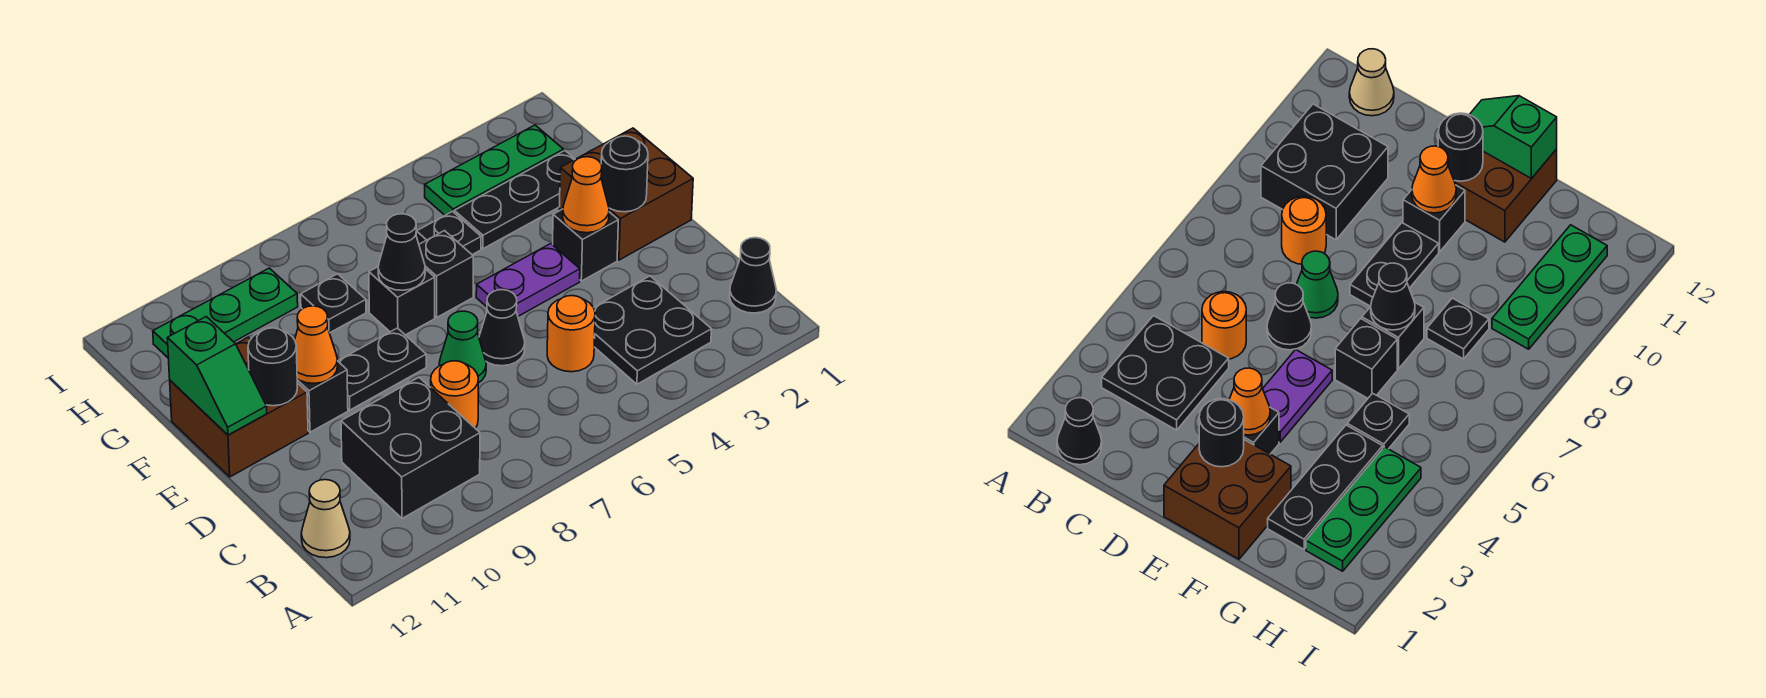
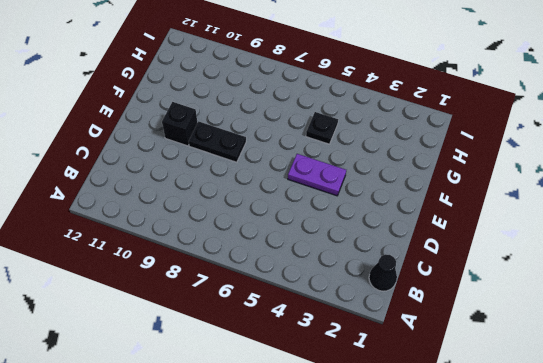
none -> black plate B3:C4 level 1
none -> black brick B9:C10 level 1
none -> tan cone B12 level 1

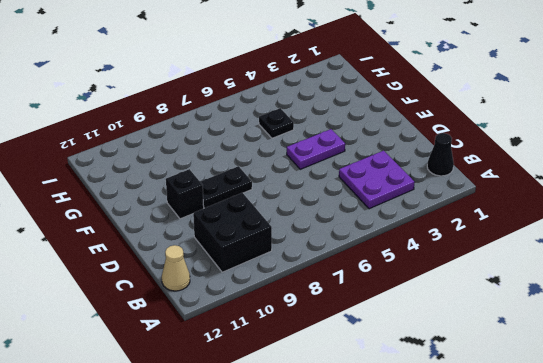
purple plate B3:C4 level 1 -> black plate B3:C4 level 1
none -> orange round brick C5 level 1
none -> orange round brick C8 level 1
none -> black cone D6 level 1

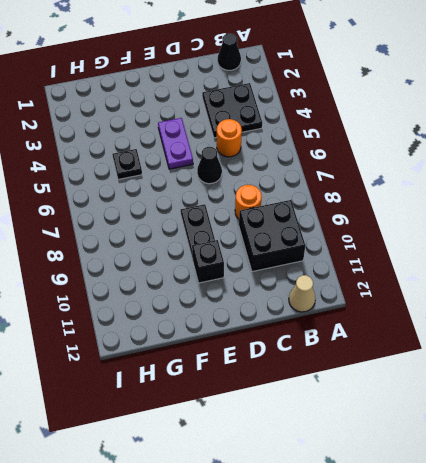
none -> green cone D7 level 1
none -> brown brick E1:F2 level 1
none -> black brick E3 level 1

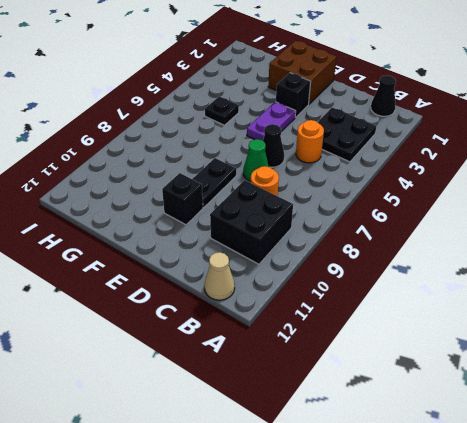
none -> brown brick E11:F12 level 1
none -> black brick F6 level 1
none -> black brick F7 level 1

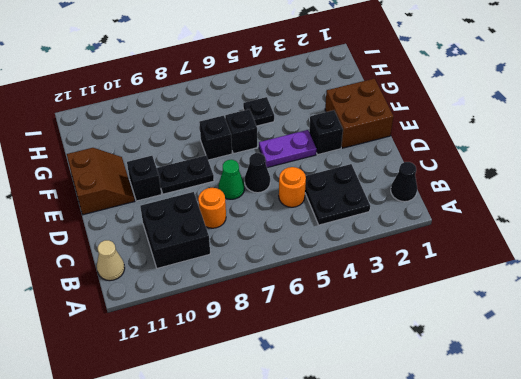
brown slope E11:F12 level 1 top 12 -> brown brick E11:F12 level 1
none -> black plate G2:G4 level 1
none -> black plate G8 level 1
none -> green plate H2:H4 level 1

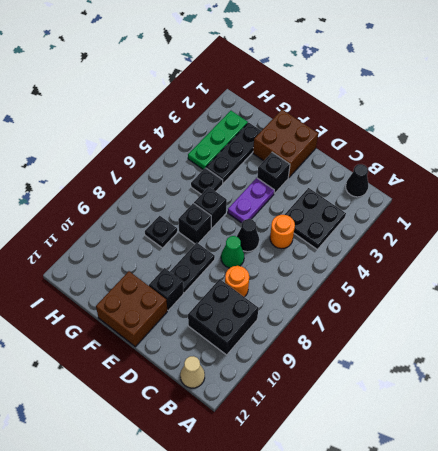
none -> green plate H9:H11 level 1
none -> black round brick E2 level 2
none -> orange cone E3 level 2

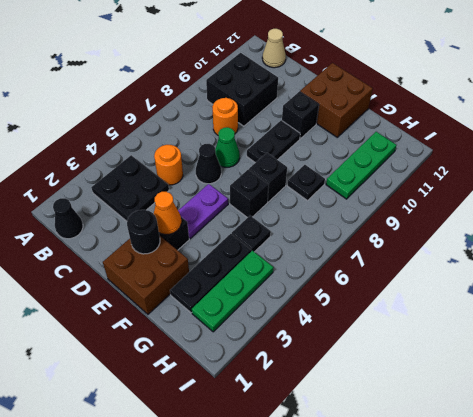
none -> orange cone E10 level 2
none -> black round brick E11 level 2
none -> green slope E12:F12 level 2 top F

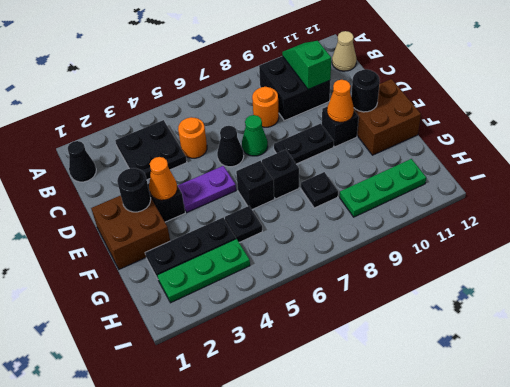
green slope B10:C10 level 2 top C -> green slope E12:F12 level 2 top F
none -> black cone F7 level 2

